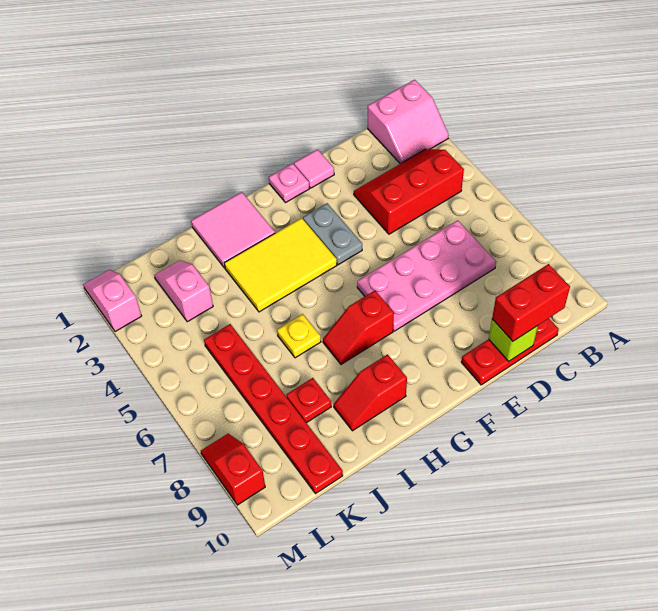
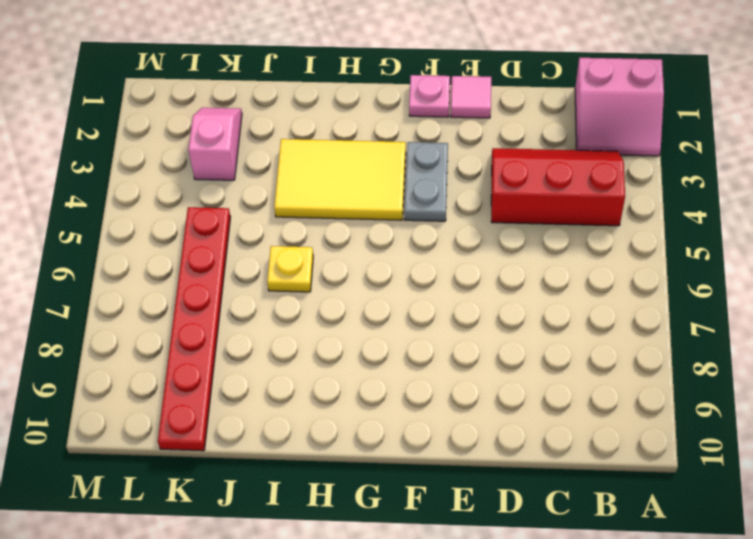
none -> pink plate C6:F7 level 1
none -> red plate C10:E10 level 1
none -> red slope G7:H7 level 1 top G

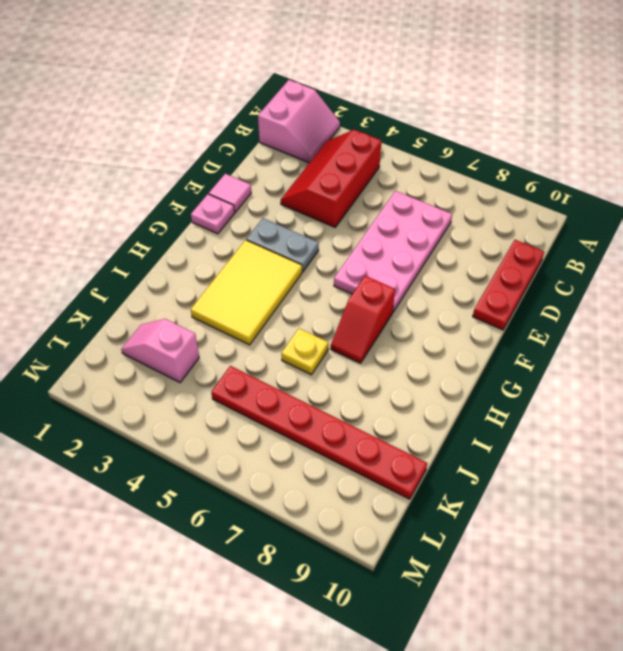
none -> pink tile H1:I2 level 1
none -> red slope H9:I9 level 1 top H
none -> red plate J8 level 1

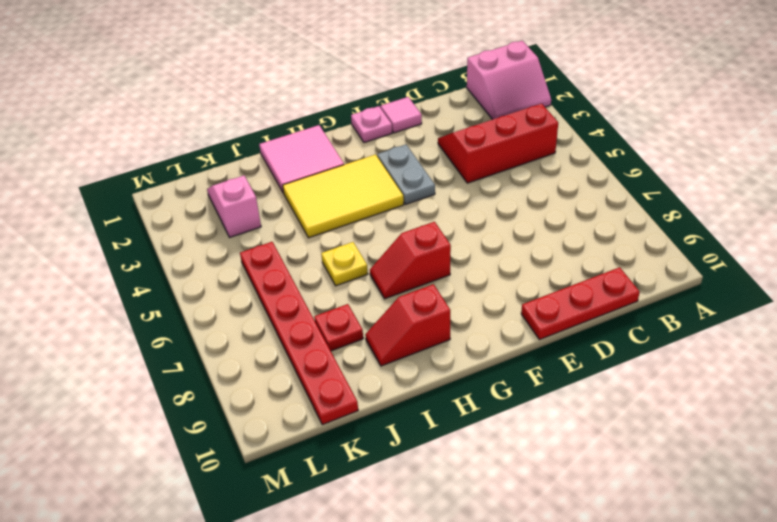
none -> pink plate C6:F7 level 1
none -> pink slope M1:M2 level 1 top 2
none -> red slope M8:M9 level 1 top 9

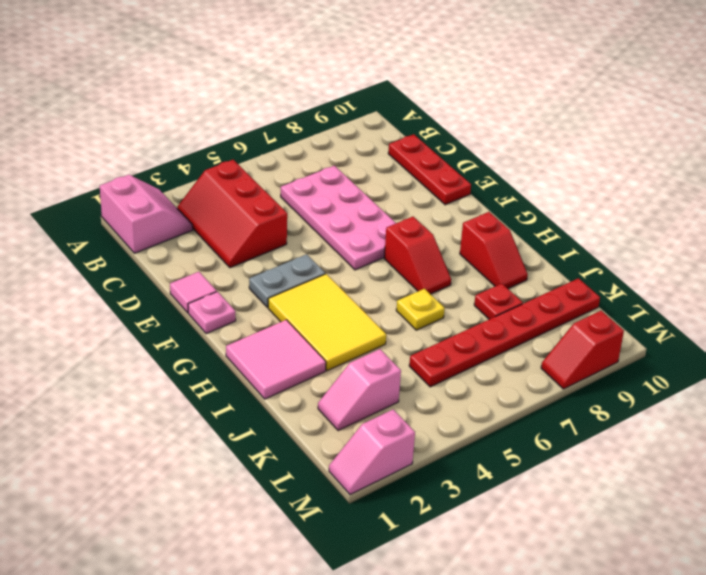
none -> lime brick D10 level 2
none -> red brick C10:D10 level 3

